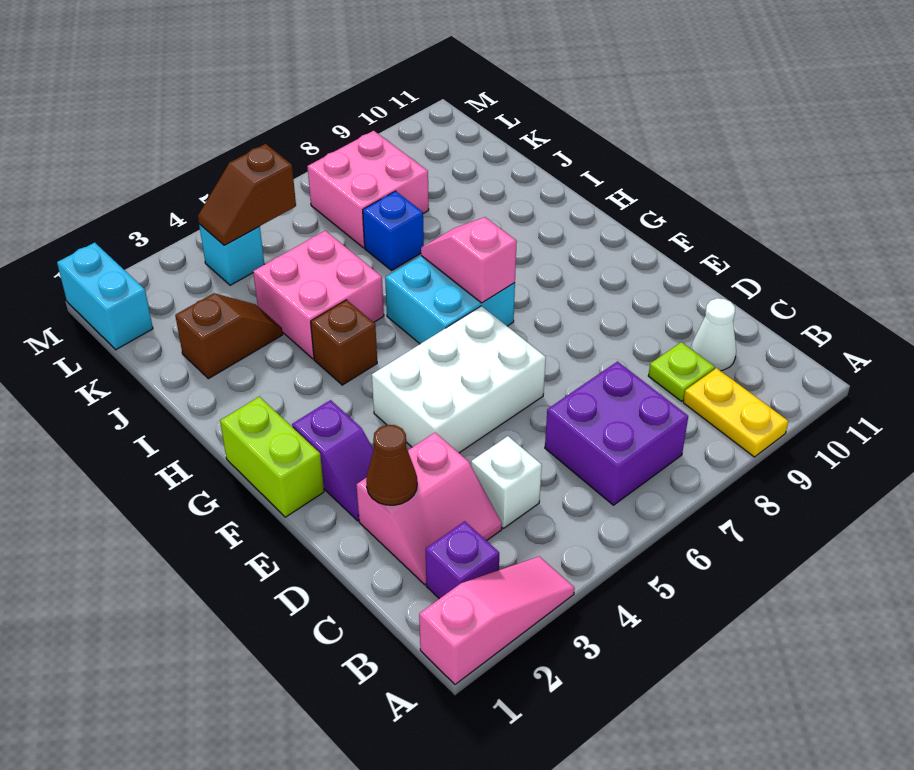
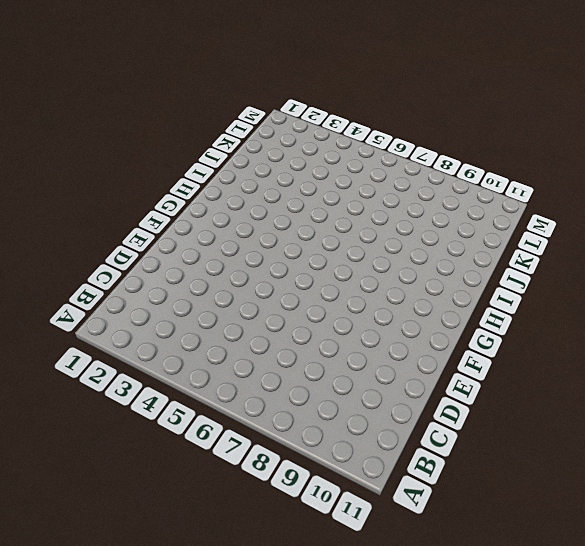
none -> pink slope A1:A3 level 1 top 1
none -> yellow plate A9:B9 level 1
none -> purple brick B2 level 1

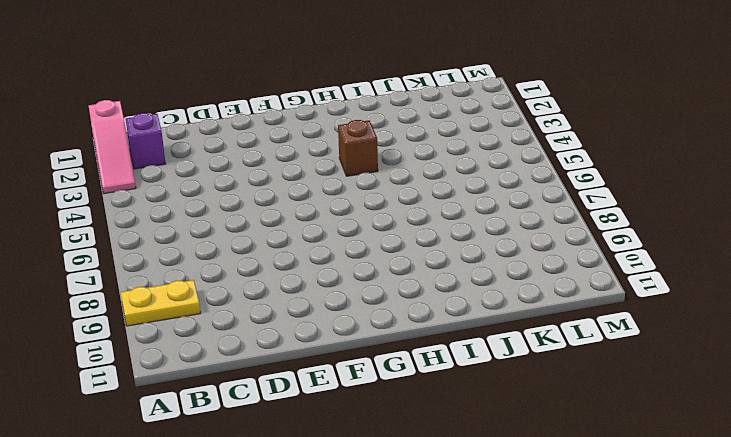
none -> purple brick B6:C7 level 1
none -> pink slope C2:D3 level 1 top D
none -> white brick C4 level 1

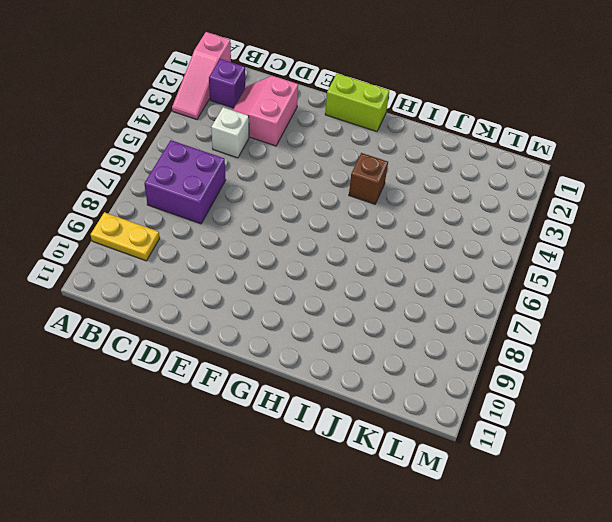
none -> lime plate C9 level 1
none -> white cone C10 level 1
none -> purple slope E2:F2 level 1 top F

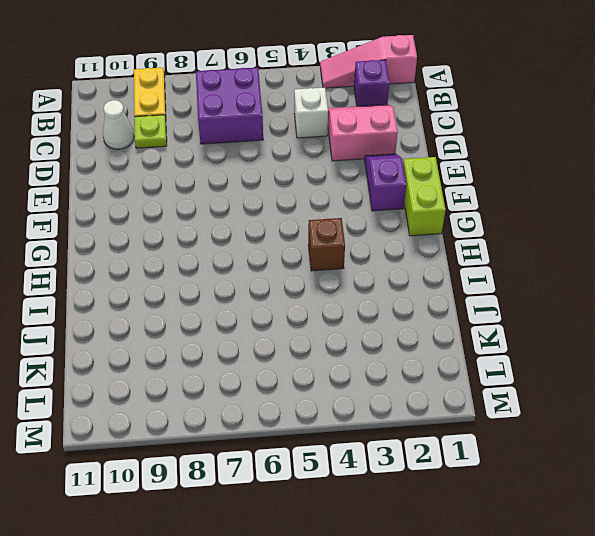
none -> white brick E4:F6 level 1
none -> cyan brick G6:H7 level 1
none -> pink brick I4:J5 level 1

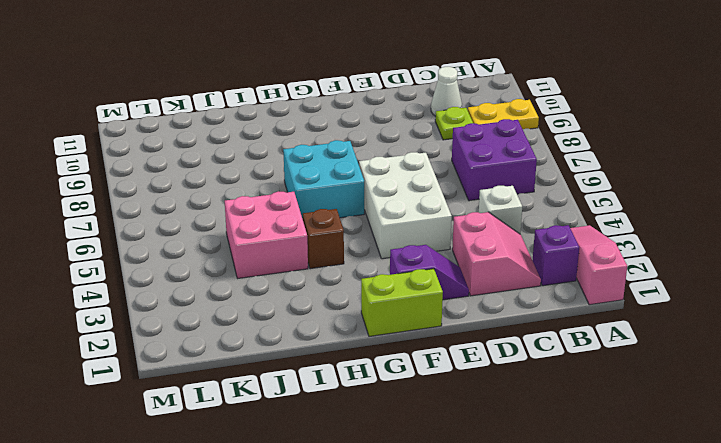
none -> brown slope J2:J3 level 1 top 2
none -> blue brick J7 level 1
none -> pink brick K7:L8 level 1

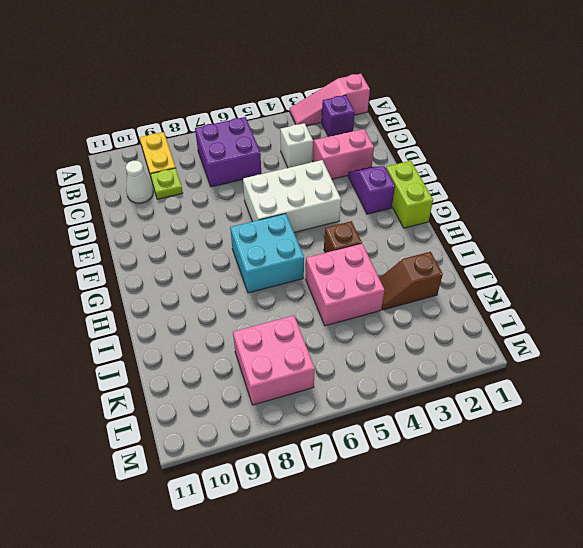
none -> blue brick J7 level 1
none -> cyan brick L1:M1 level 1
none -> cyan brick L4 level 1

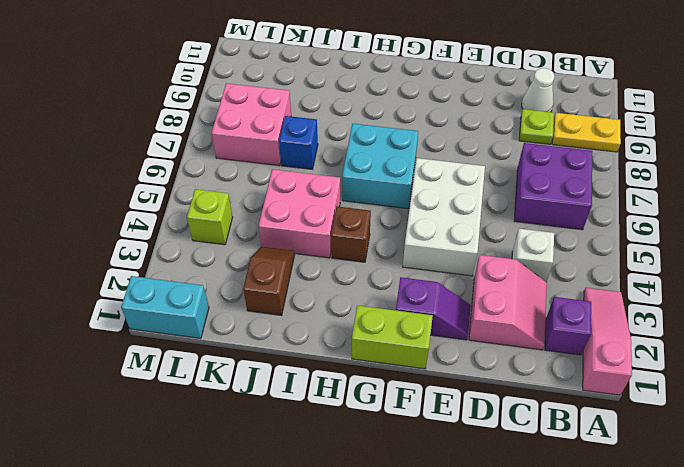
lime brick L4 level 1 -> cyan brick L4 level 1
none -> brown cone D2 level 2
none -> pink slope G7:H7 level 2 top G
none -> brown slope L4:L5 level 2 top 5

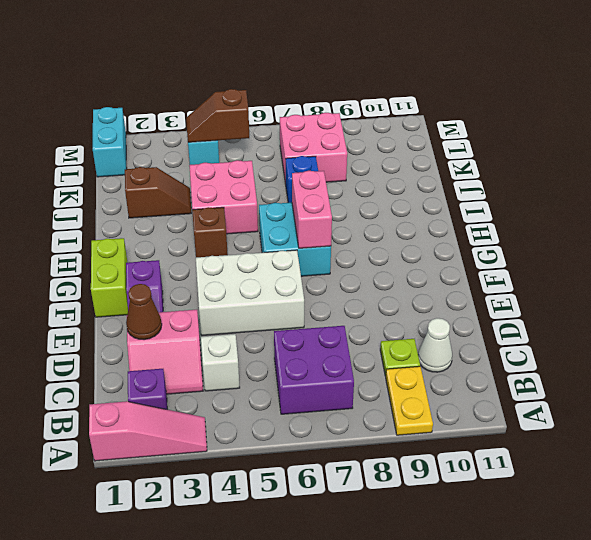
pink brick G7:H7 level 2 -> pink slope G7:H7 level 2 top G

